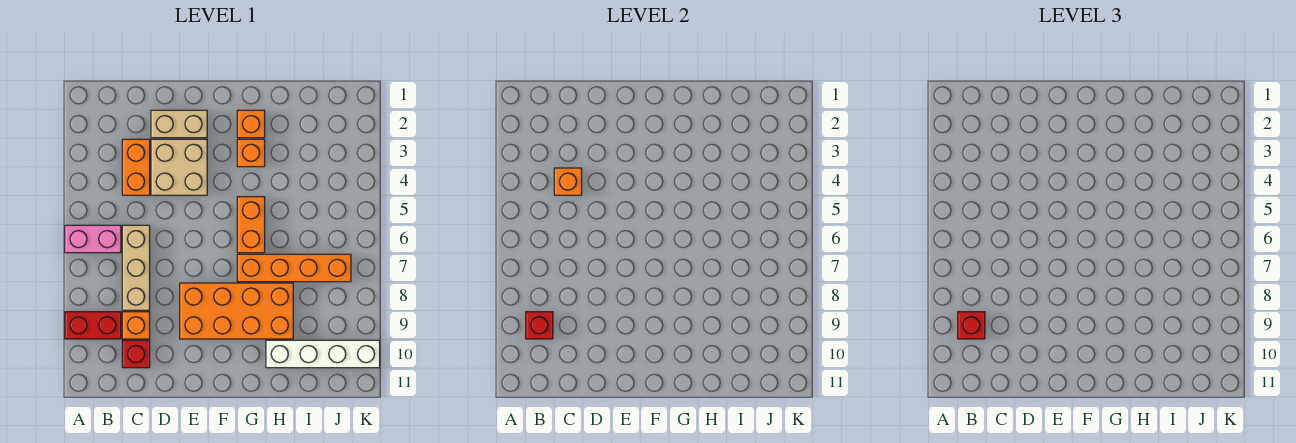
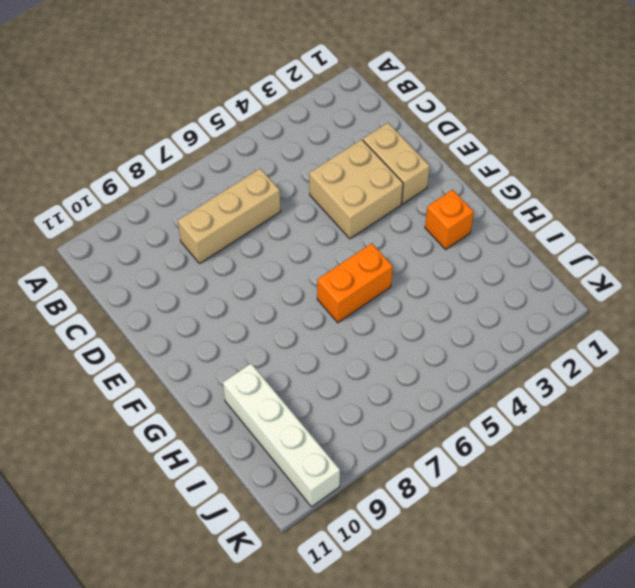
none -> pink brick A6:B6 level 1
none -> red brick A9:B9 level 1
none -> orange brick C3:C4 level 1

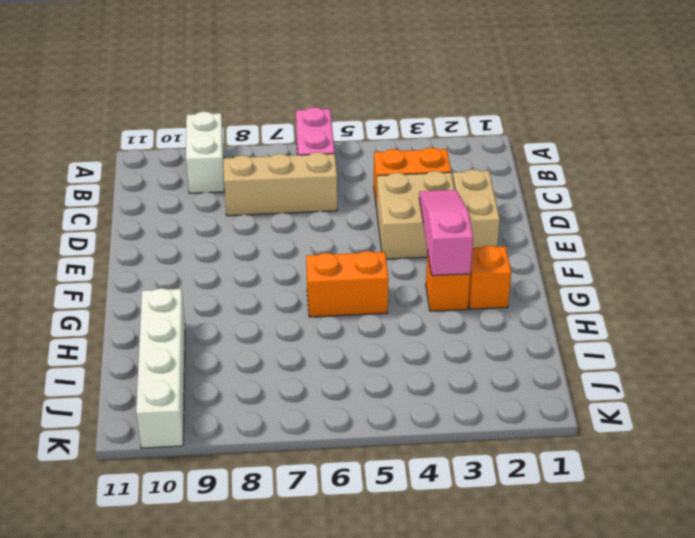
white brick A9:B9 level 1 -> red brick A9:B9 level 1
pink slope E3:G3 level 2 top G -> none
none -> orange brick C9 level 1
none -> red brick C10 level 1
none -> orange brick E8:H9 level 1

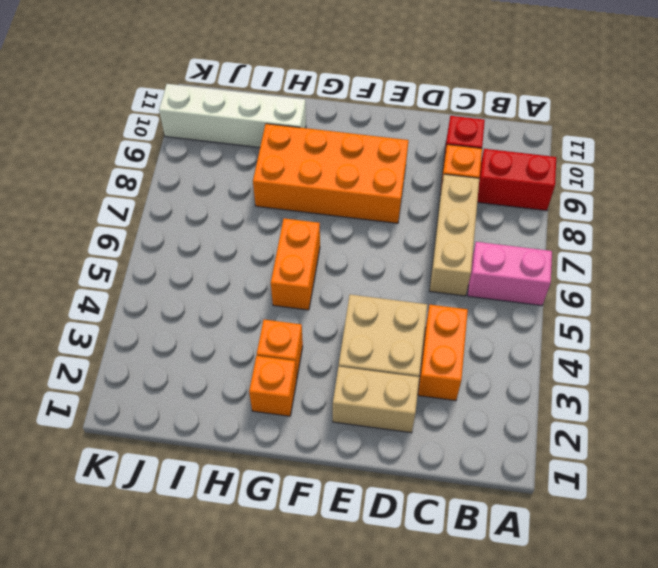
none -> orange brick G7:J7 level 1
none -> red brick B9 level 2
none -> orange brick C4 level 2

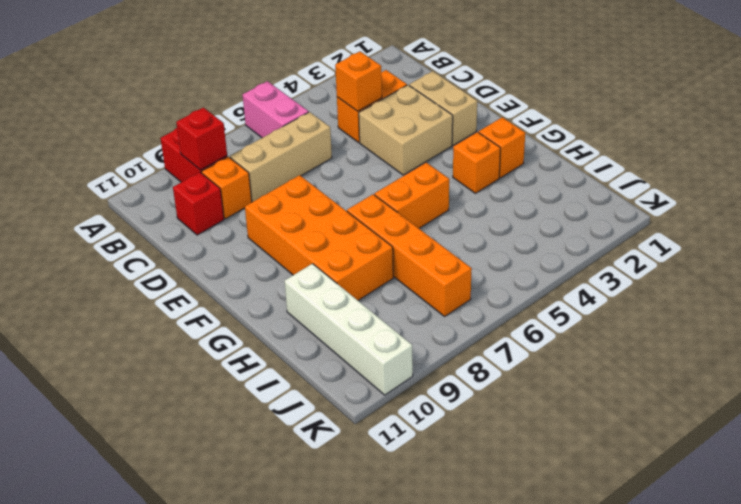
none -> red brick B9 level 3

